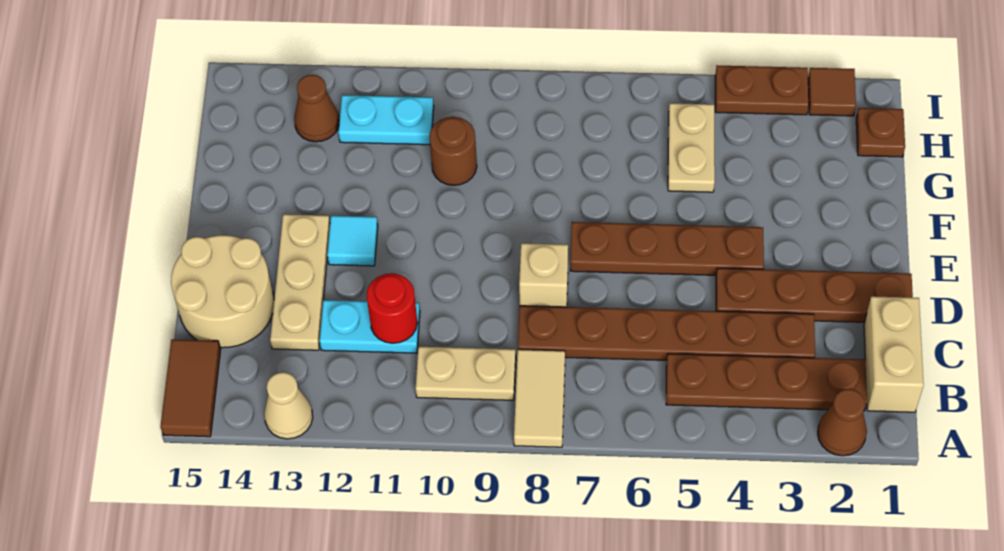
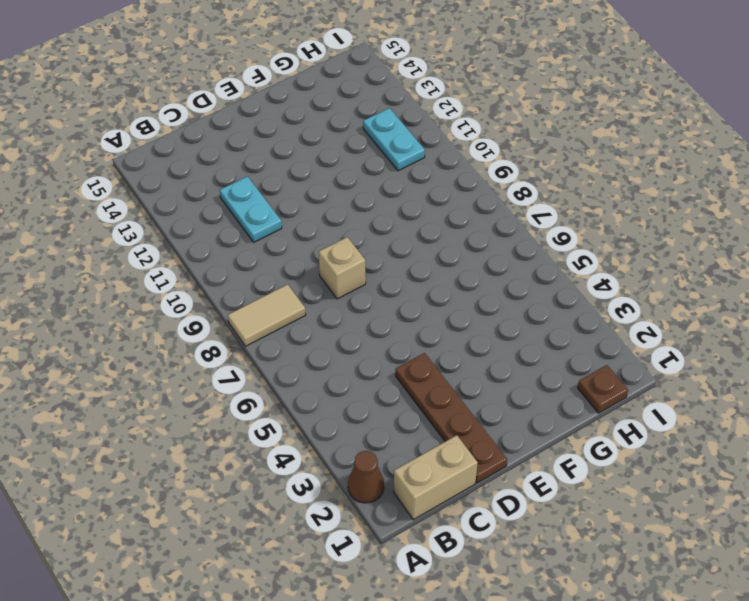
none -> tan cone A13 level 1
none -> brown tile A15:B15 level 1
none -> brown plate B2:B5 level 1

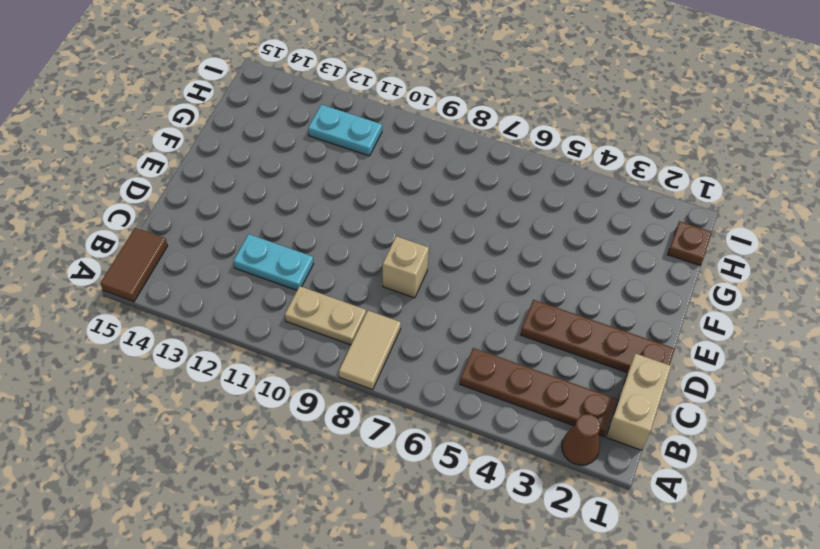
none -> tan cone A13 level 1
none -> brown plate C3:C8 level 1
none -> tan plate C13:E13 level 1

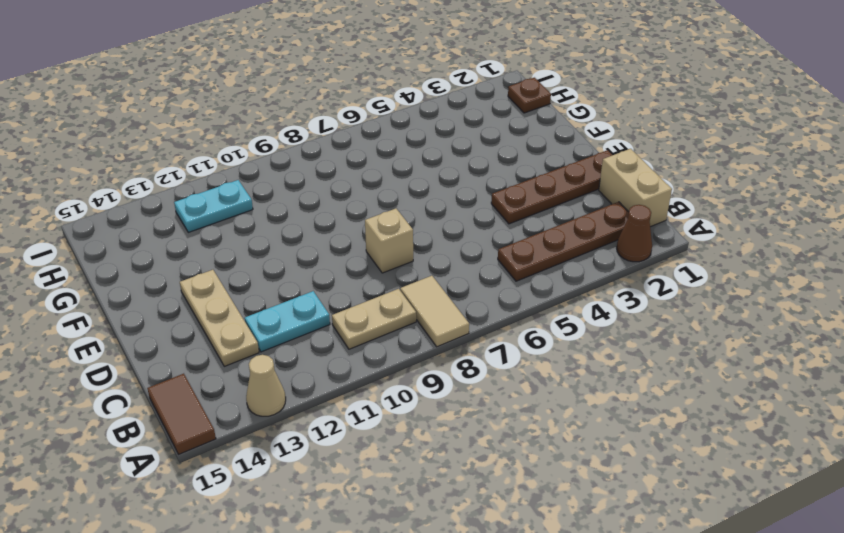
none -> brown plate C3:C8 level 1
none -> tan round brick C14:D15 level 1
none -> brown plate E4:E7 level 1

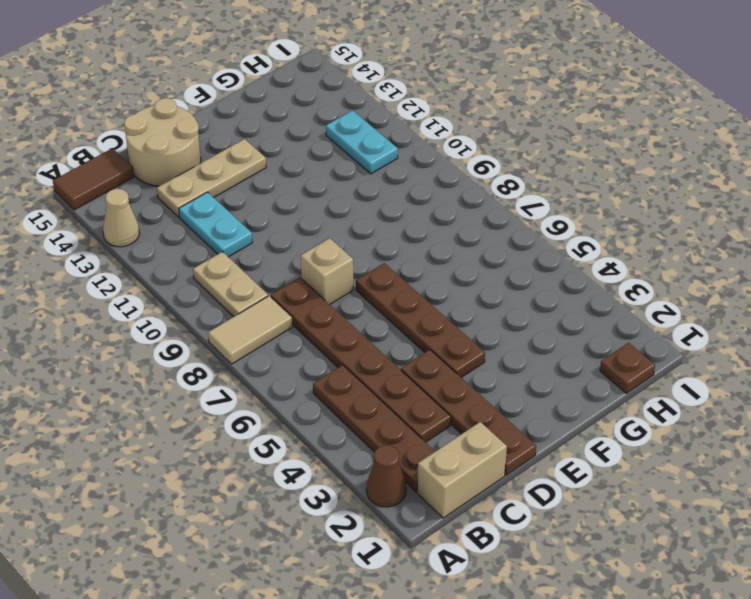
none -> cyan tile E12 level 1
none -> tan plate G5:H5 level 1
none -> brown round brick G10 level 1

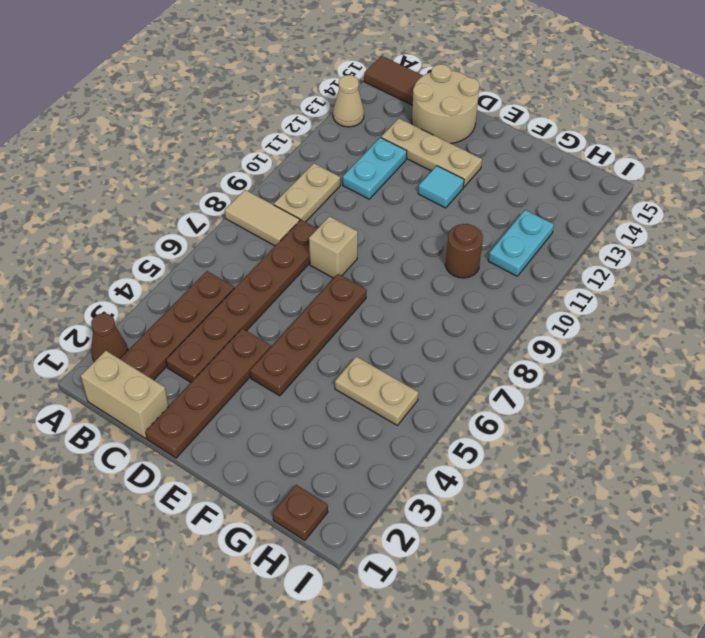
none -> brown cone H13 level 1
none -> brown tile I2 level 1
none -> brown plate I3:I4 level 1

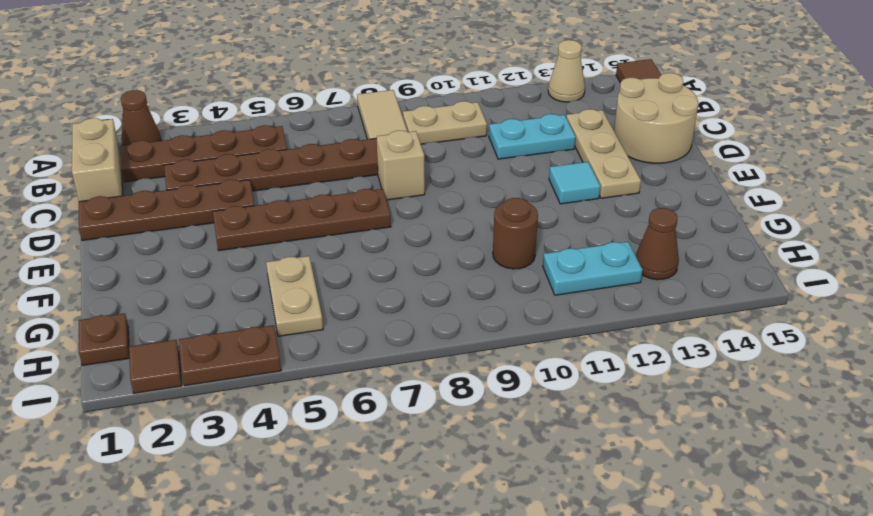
none -> red round brick C11 level 2

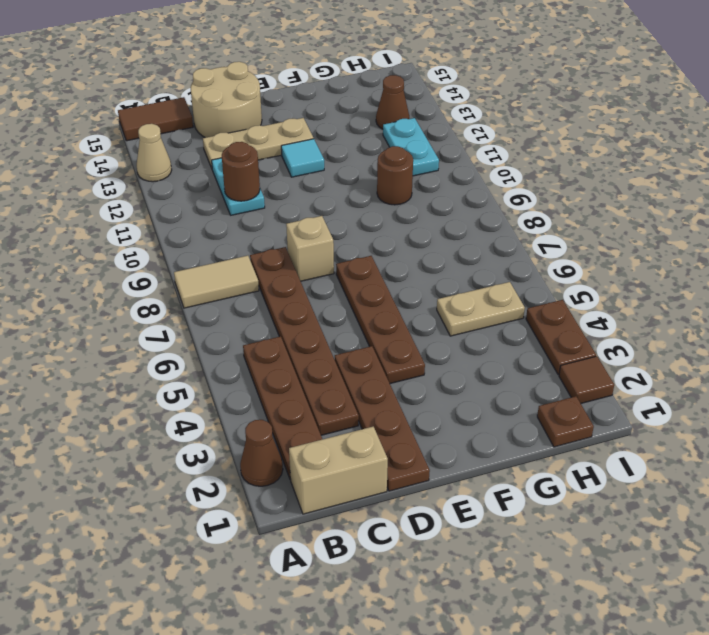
brown round brick C11 level 2 -> red round brick C11 level 2
none -> tan plate B9:B10 level 1

